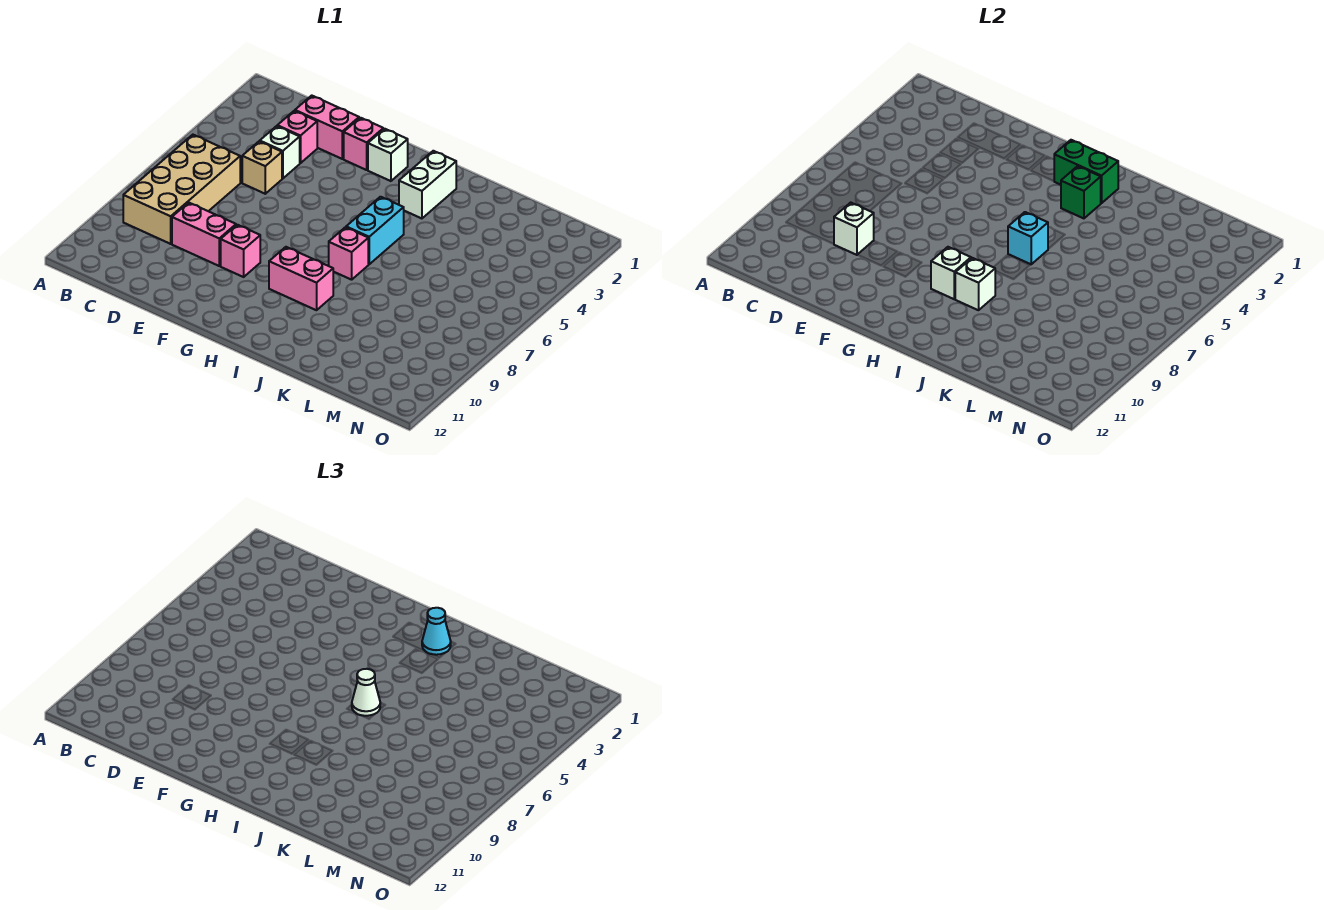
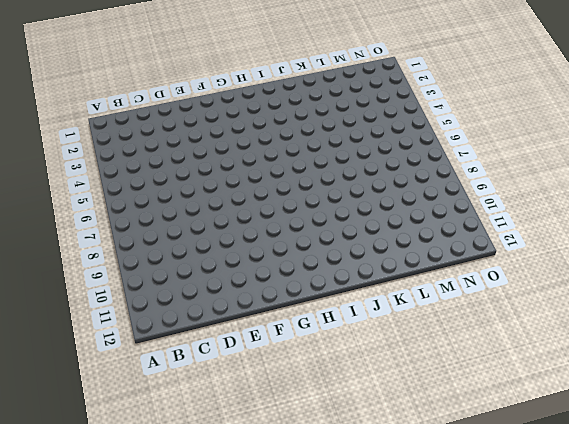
none -> tan brick B6:C9 level 1
none -> pink brick D2:E2 level 1
none -> pink brick D3 level 1

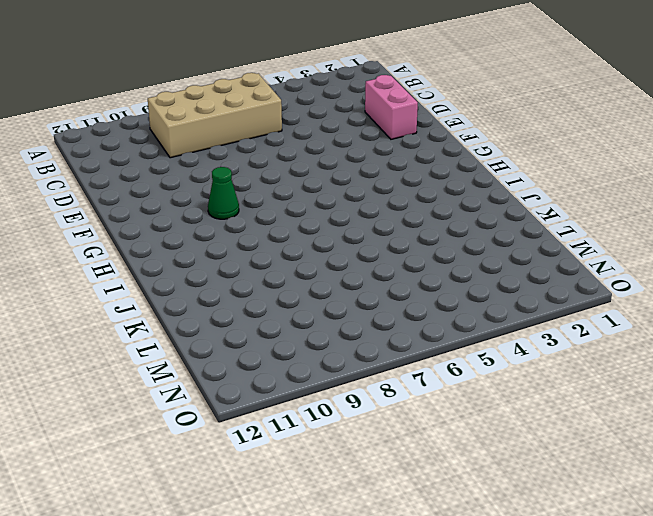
green cone G9 level 1 -> none
none -> pink brick D3 level 1
none -> white brick D4 level 1
none -> tan brick D5 level 1

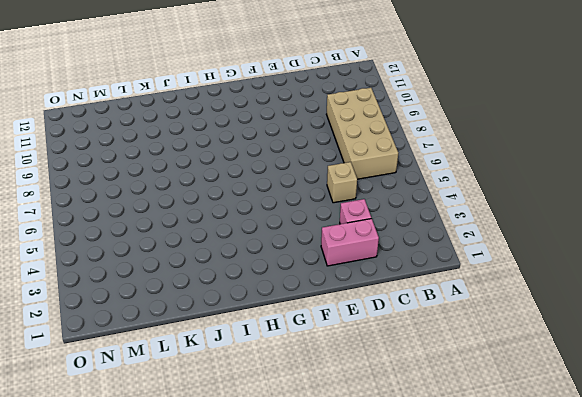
none -> white brick D4 level 1
none -> pink brick D9:E9 level 1
none -> pink brick F2 level 1

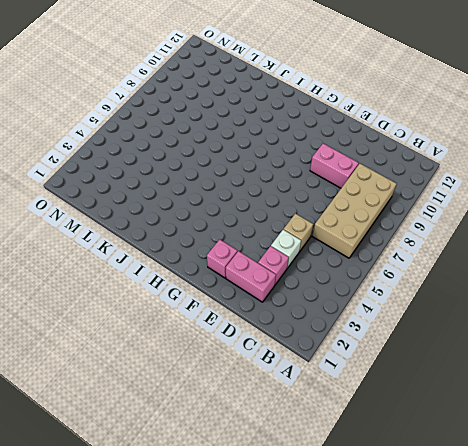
none -> pink brick F9 level 1
none -> white brick G2 level 1
none -> pink brick H9:I9 level 1

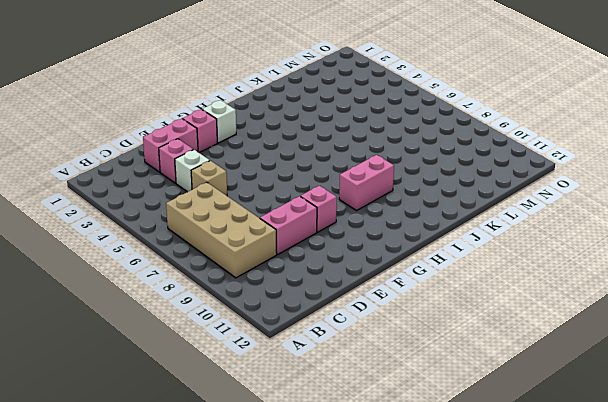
none -> white brick I2:I3 level 1
none -> cyan brick I5:I6 level 1
none -> pink brick I7 level 1

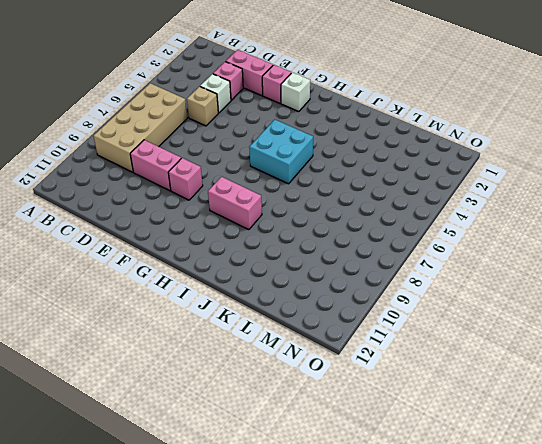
cyan brick H5:I6 level 1 -> cyan brick I5:I6 level 1
none -> white brick I2:I3 level 1
none -> pink brick I7 level 1
none -> white brick D9 level 2

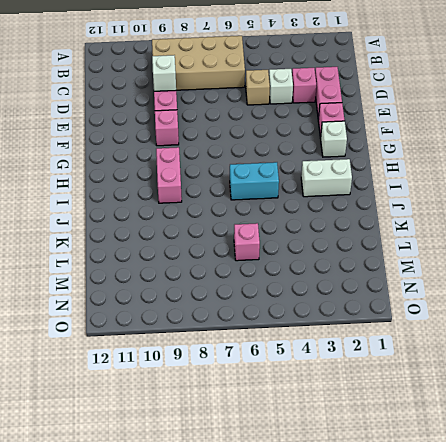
pink brick L6 level 1 -> pink brick I7 level 1
none -> green brick H2:I2 level 2
none -> white brick H9 level 2
none -> green brick I3 level 2

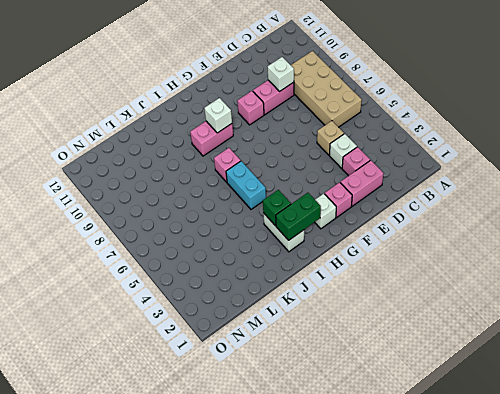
none -> cyan brick I6 level 2
none -> white brick I9 level 2
none -> cyan cone I2 level 3

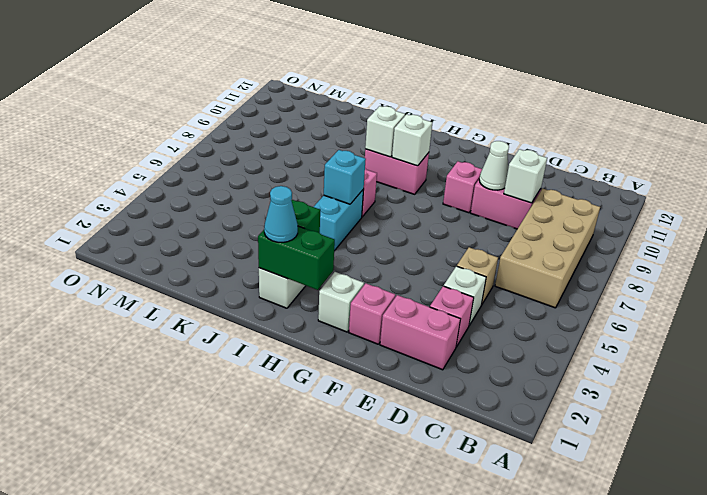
white cone E9 level 2 -> white cone I6 level 3

